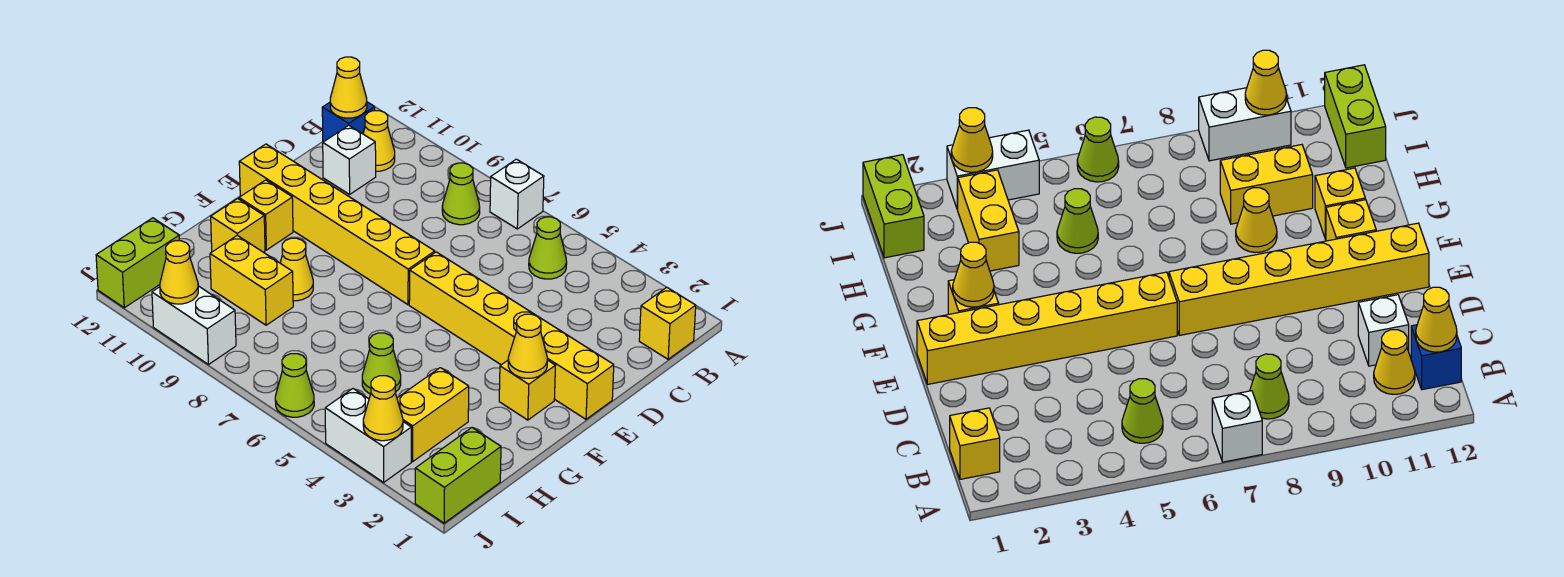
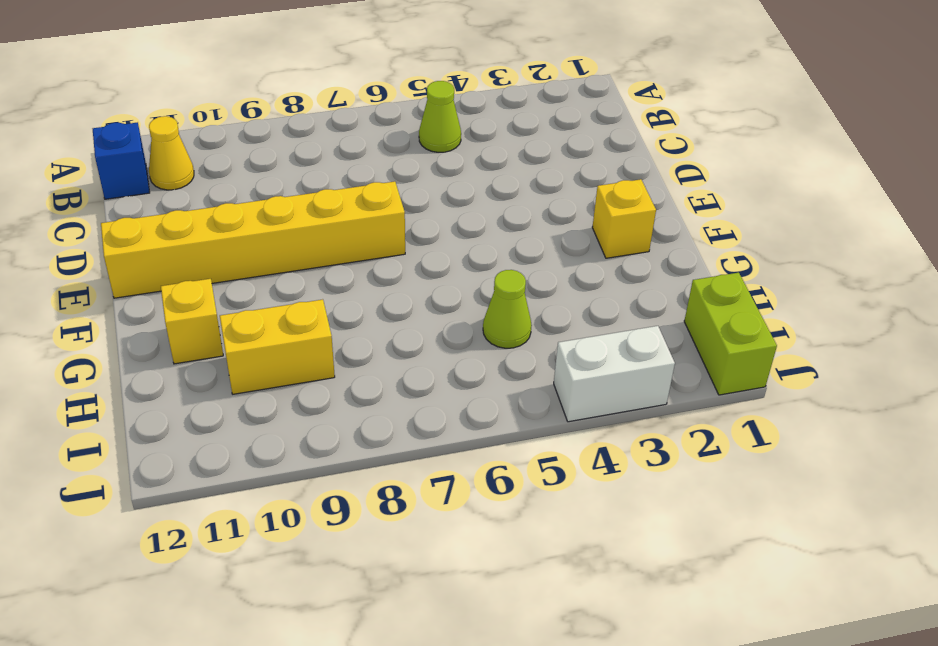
none -> white brick A7 level 1
none -> yellow brick B1 level 1
none -> lime cone B8 level 1

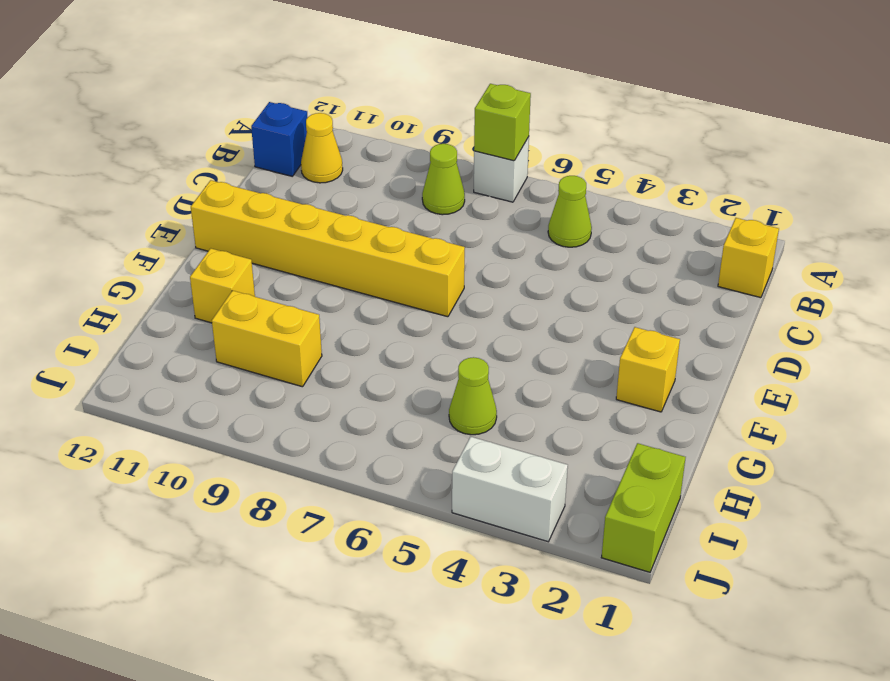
lime brick A7 level 2 -> none
none -> white brick C11 level 1
none -> yellow brick E1:E6 level 1
none -> yellow brick F11 level 1

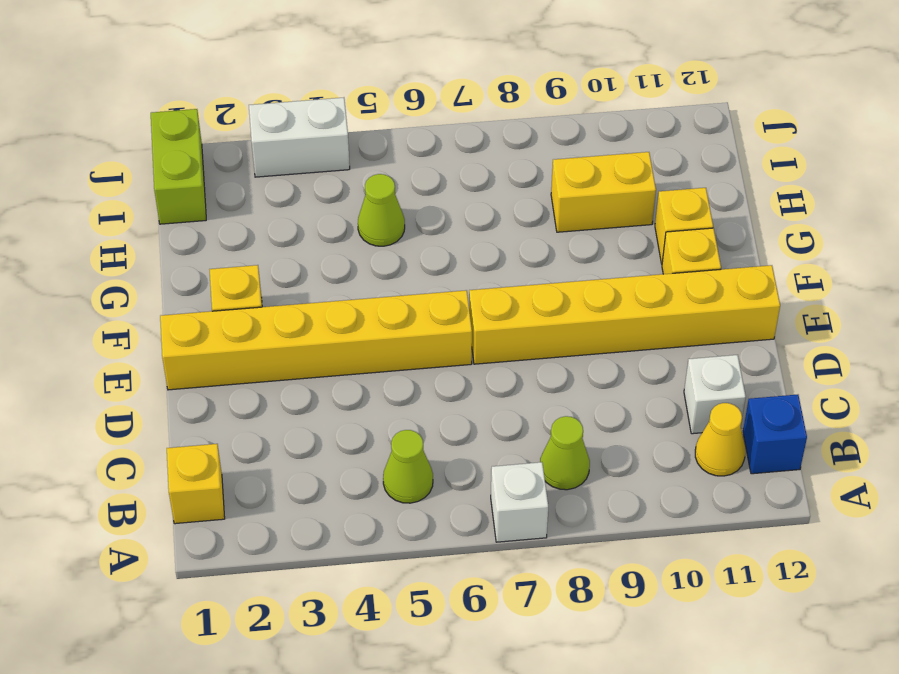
none -> yellow cone G9 level 1
none -> yellow brick H3:I3 level 1
none -> lime brick I12:J12 level 1

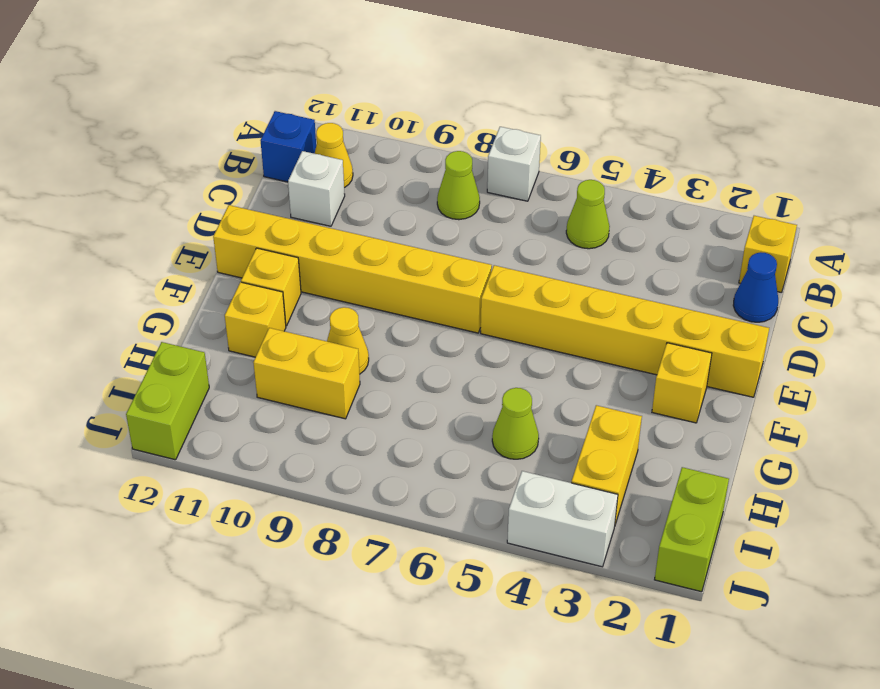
blue cone C1 level 1 -> none
none -> lime cone J6 level 1
none -> white brick J9:J10 level 1
none -> yellow cone B12 level 2

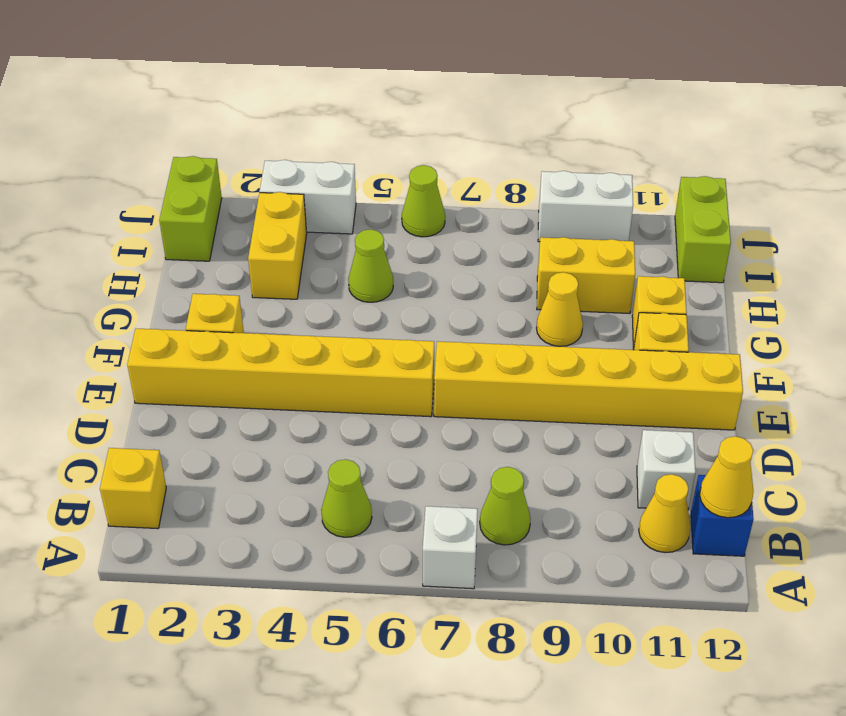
none -> yellow cone F2 level 2
none -> yellow cone J3 level 2
none -> yellow cone J10 level 2

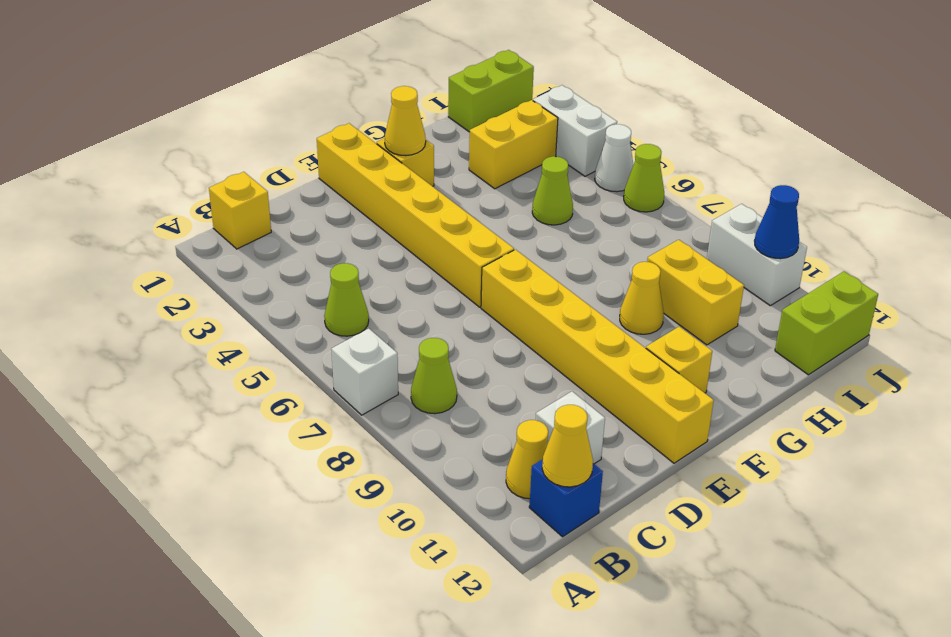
white cone J5 level 1 -> none
blue cone J10 level 2 -> yellow cone J10 level 2
none -> yellow brick G11 level 1
none -> yellow cone J3 level 2

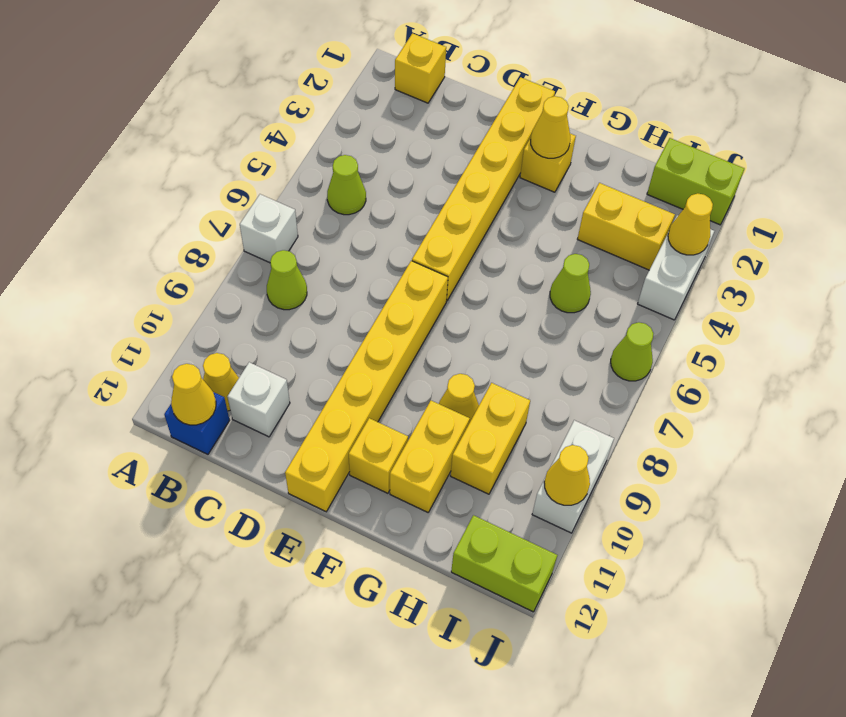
yellow brick G10:G11 level 1 -> yellow brick G11 level 1

